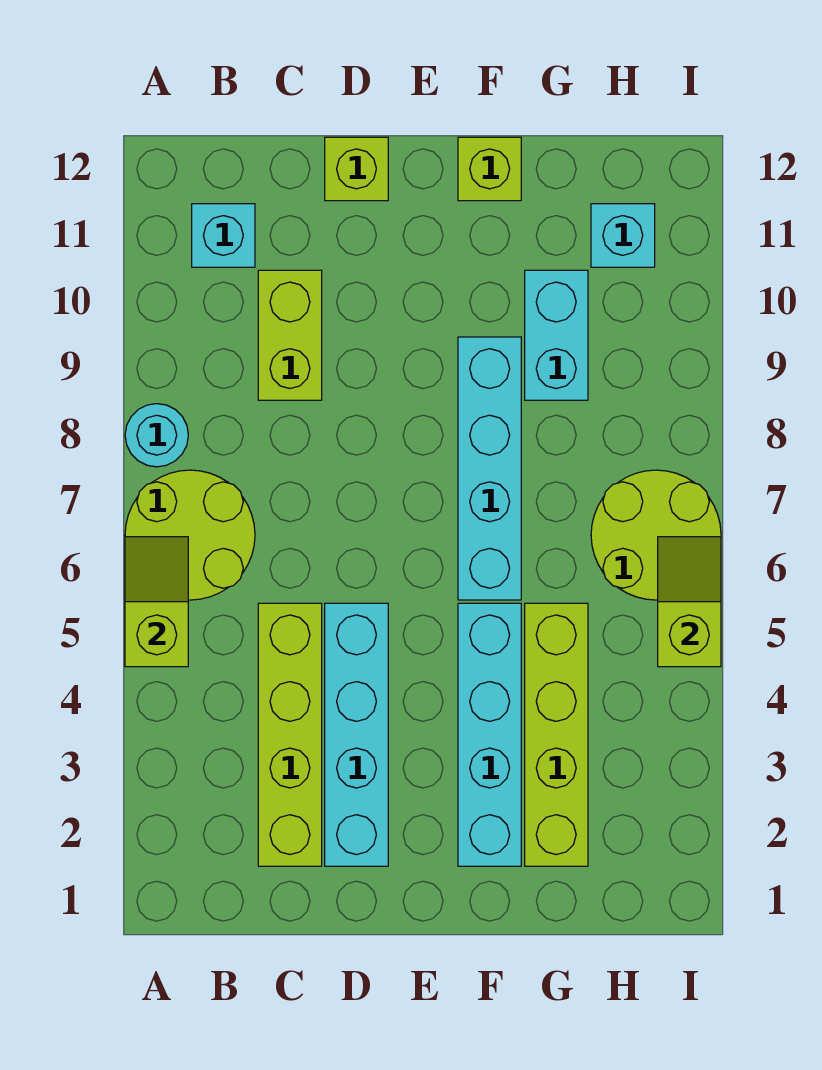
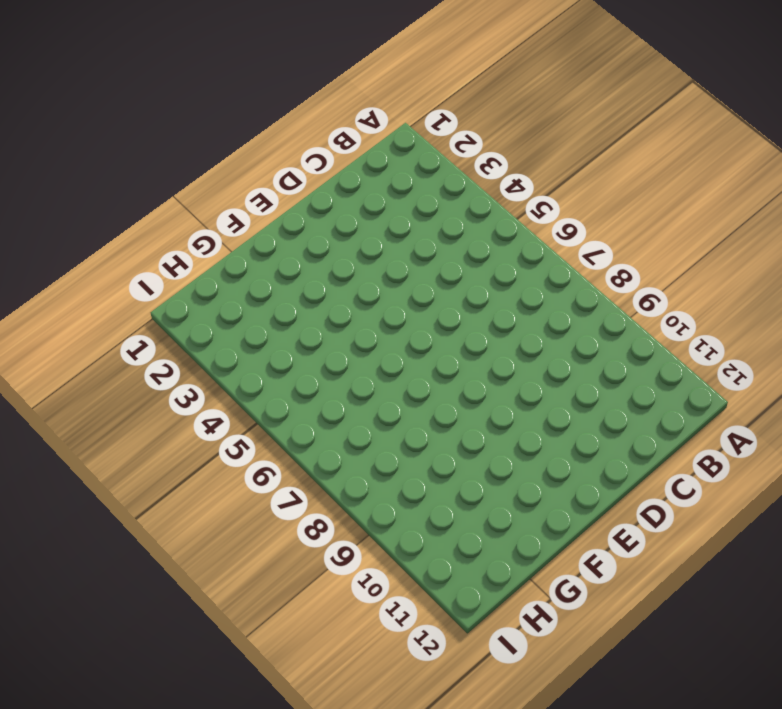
none -> lime round brick A6:B7 level 1
none -> cyan round brick A8 level 1
none -> cyan brick B11 level 1

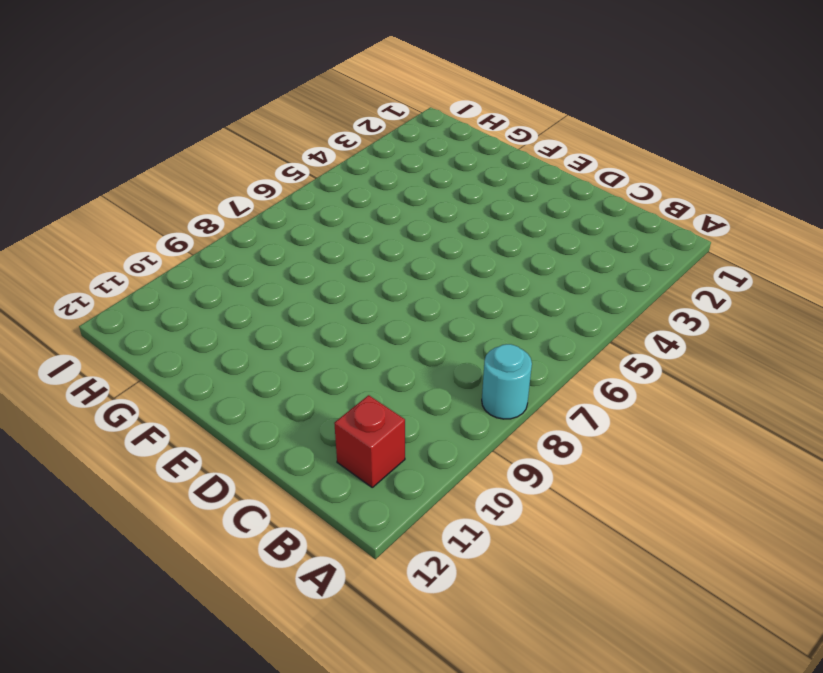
red brick B11 level 1 -> cyan brick B11 level 1
none -> lime round brick A6:B7 level 1
none -> lime brick C2:C5 level 1
none -> lime brick C9:C10 level 1

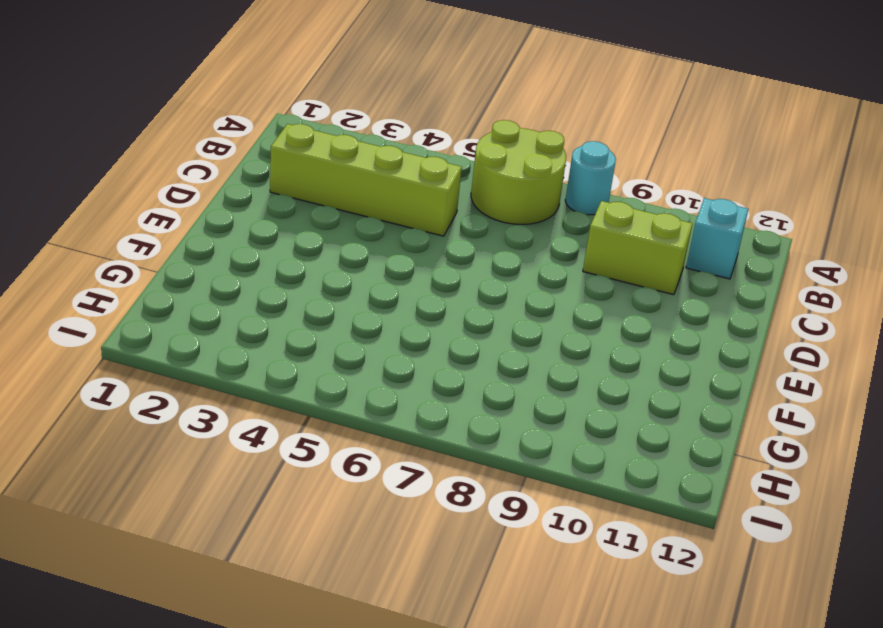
none -> cyan brick D2:D5 level 1
none -> lime brick D12 level 1
none -> cyan brick F2:F5 level 1

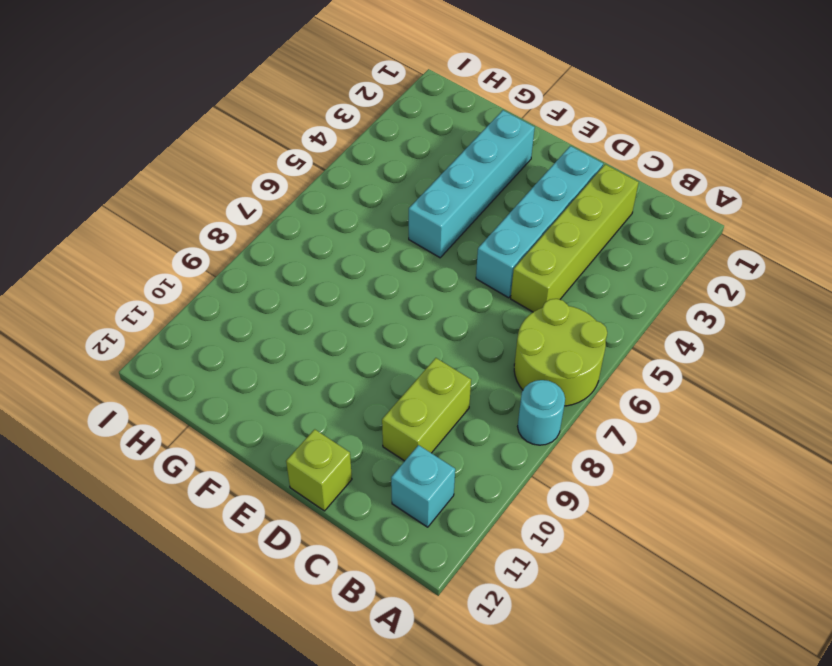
none -> cyan brick F6:F9 level 1
none -> lime brick F12 level 1
none -> lime brick G2:G5 level 1

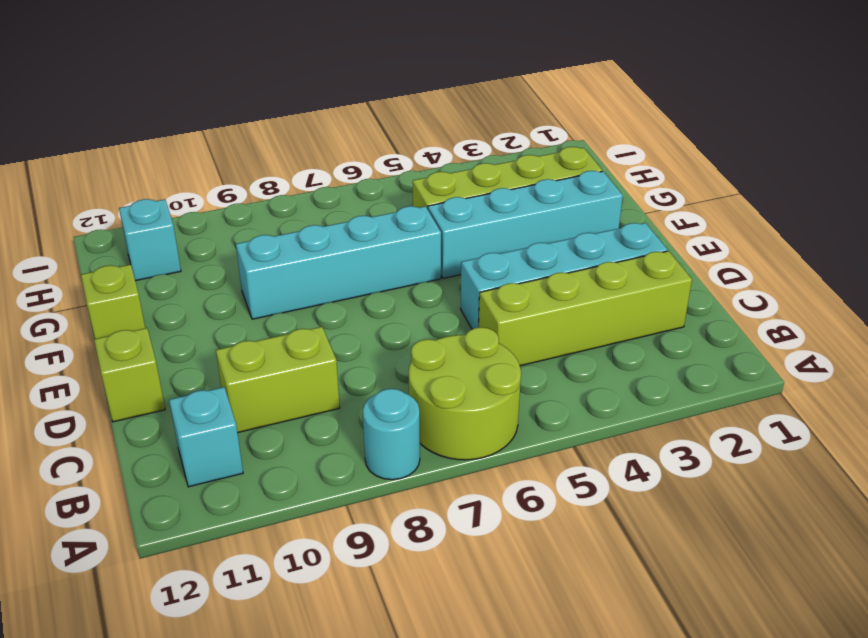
none -> cyan brick G9:G10 level 1
none -> lime round brick H6:I7 level 1
none -> lime slope A5:A6 level 2 top 5

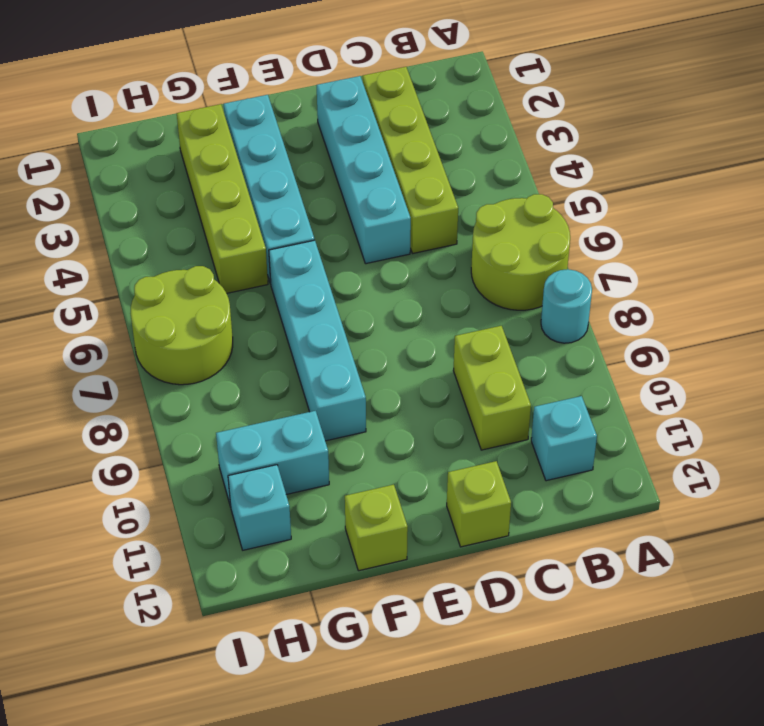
cyan brick G10:H10 level 1 -> cyan brick G9:G10 level 1
none -> lime slope A5:A6 level 2 top 5
none -> lime slope I5:I6 level 2 top 5

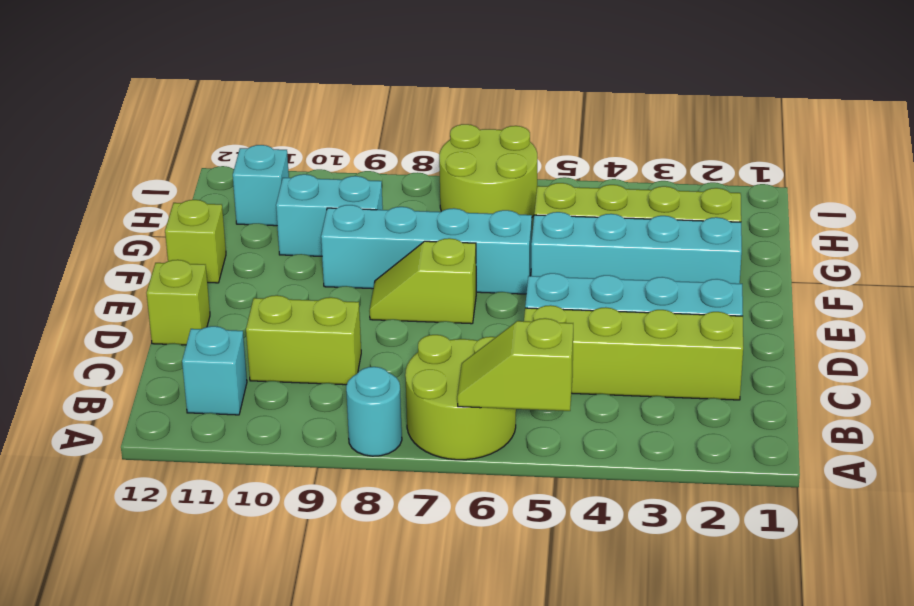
lime slope E7:E8 level 1 top 7 -> lime slope I5:I6 level 2 top 5

